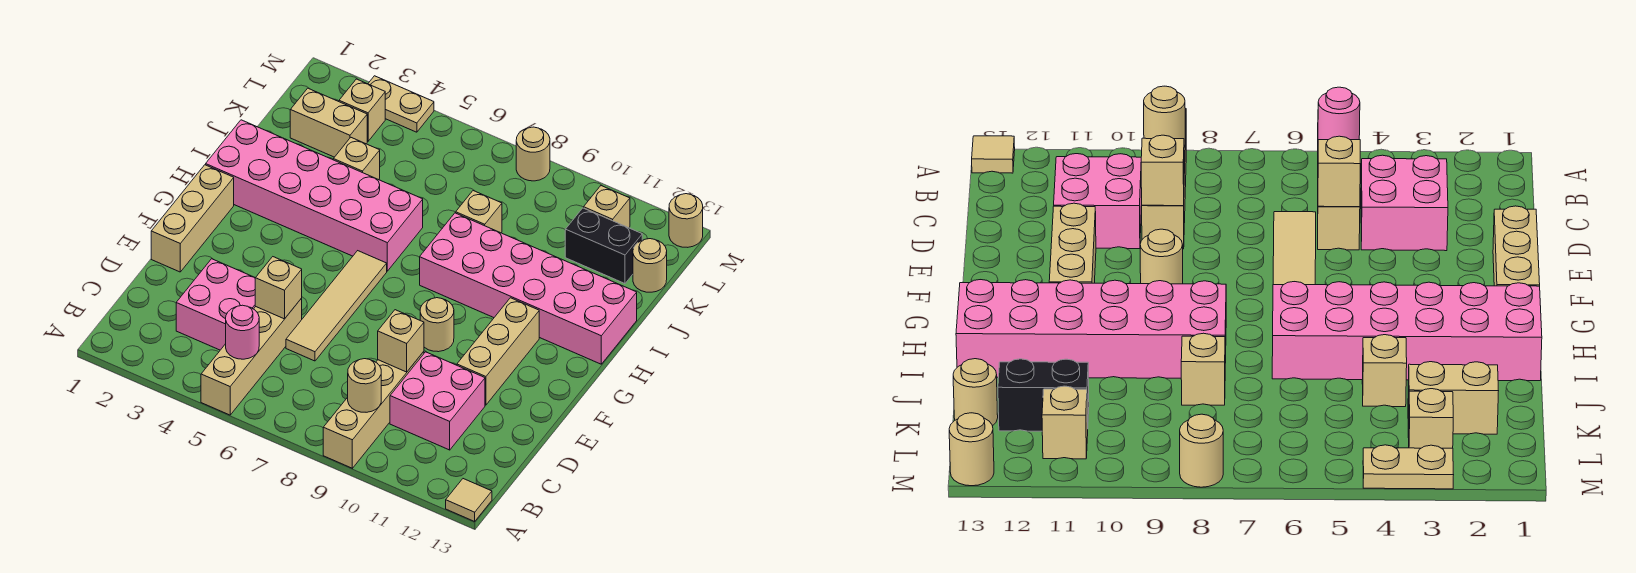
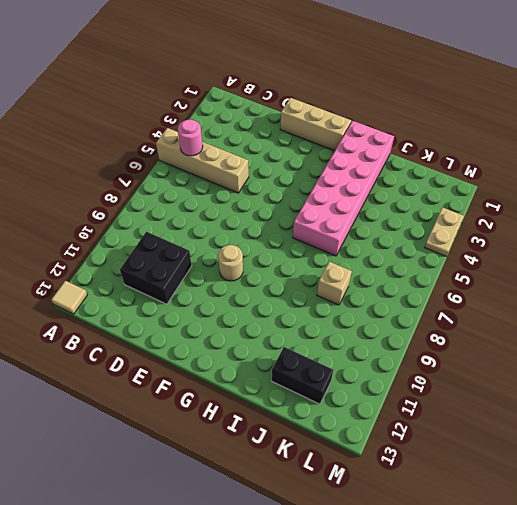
black brick C10:D11 level 1 -> pink brick C10:D11 level 1
black brick J12:K12 level 1 -> black brick K11:K12 level 1
none -> tan brick A9:D9 level 1
none -> pink brick C3:D4 level 1
none -> tan tile D6:G6 level 1

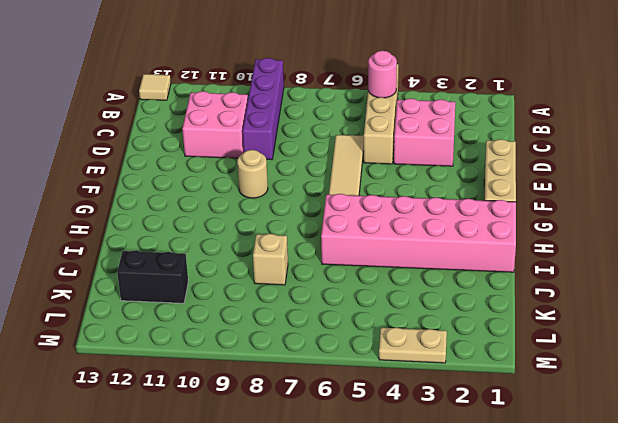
purple brick A9:D9 level 1 -> tan brick A9:D9 level 1
none -> tan brick E11:G11 level 1
none -> pink brick H8:I13 level 1
none -> tan brick J4 level 1

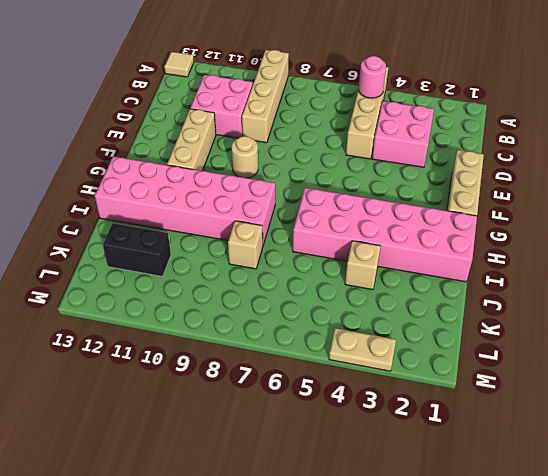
none -> tan tile D6:G6 level 1
none -> tan brick K2:K3 level 1
none -> tan round brick K13 level 1

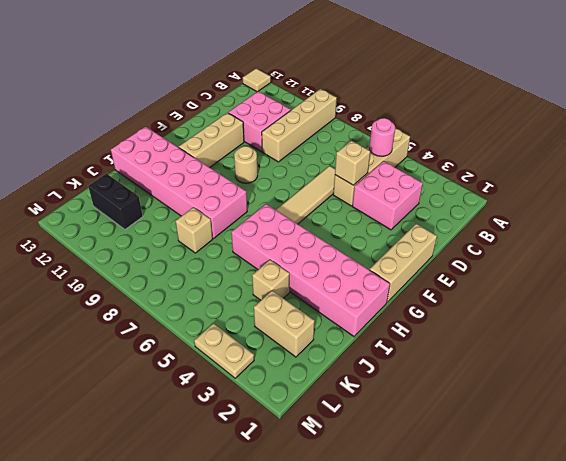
none -> tan round brick K13 level 1
none -> tan brick L3 level 1
none -> tan brick L11 level 1

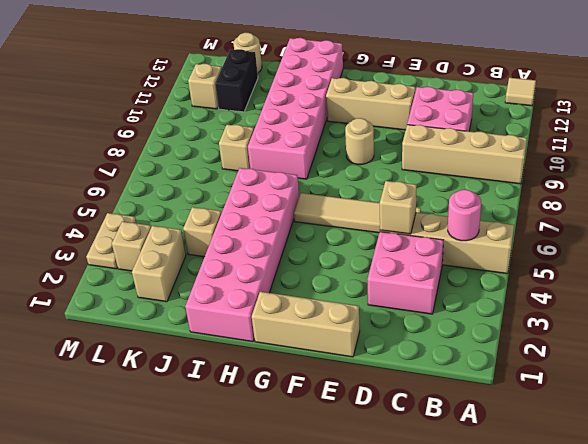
none -> tan round brick M8 level 1
none -> tan round brick M13 level 1
none -> tan round brick B9 level 2

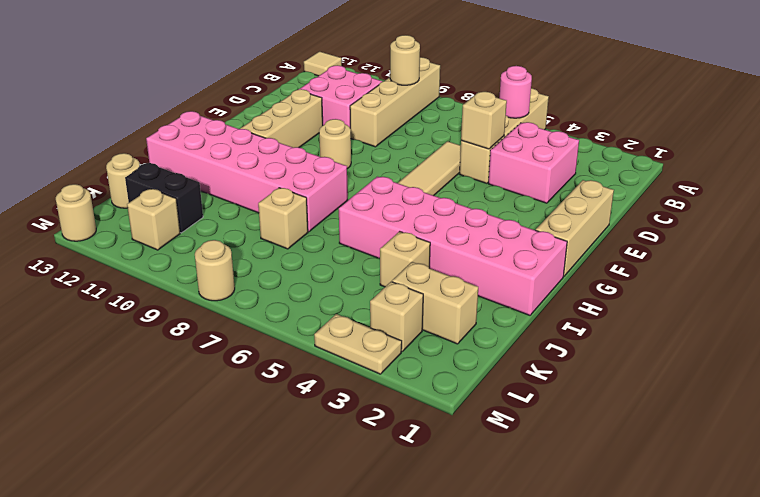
none -> tan brick D9 level 2

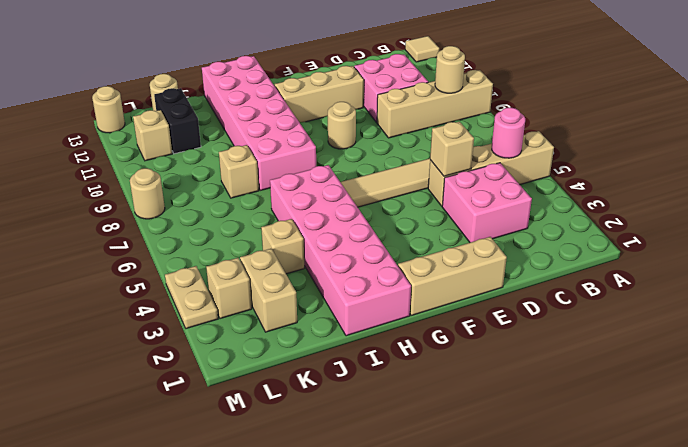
none -> tan brick D9 level 2

